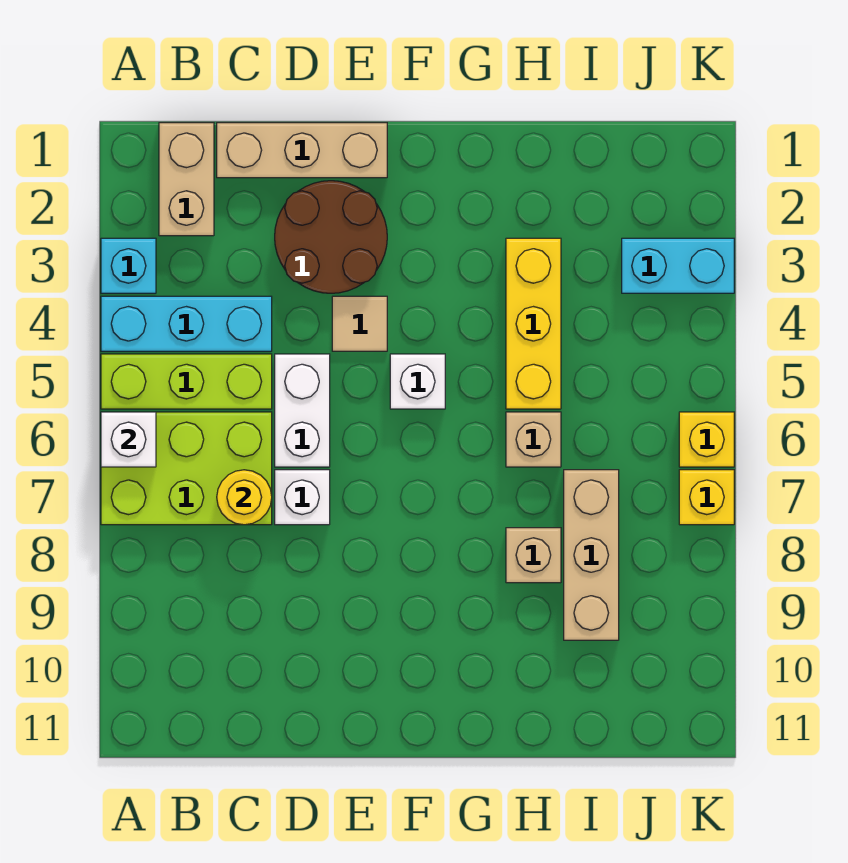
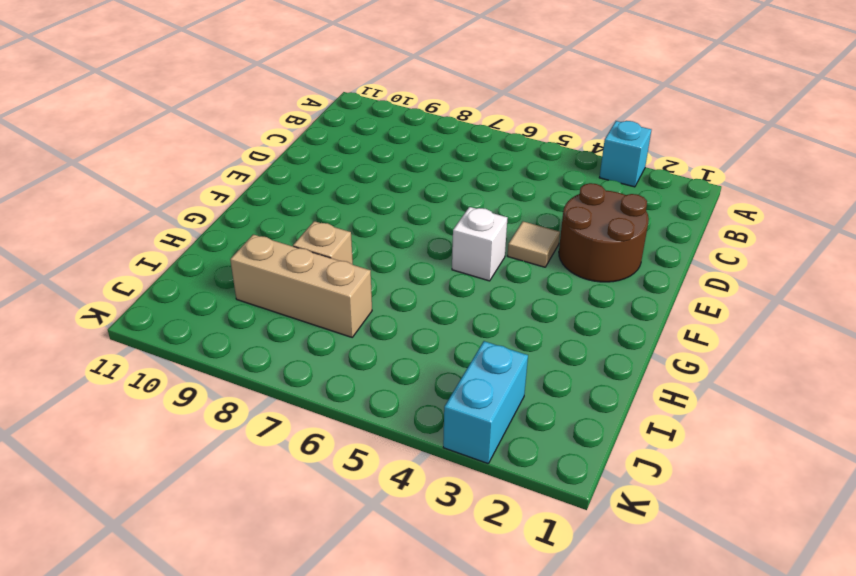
none -> cyan brick A4:C4 level 1
none -> lime brick A5:C5 level 1
none -> lime brick A6:C7 level 1

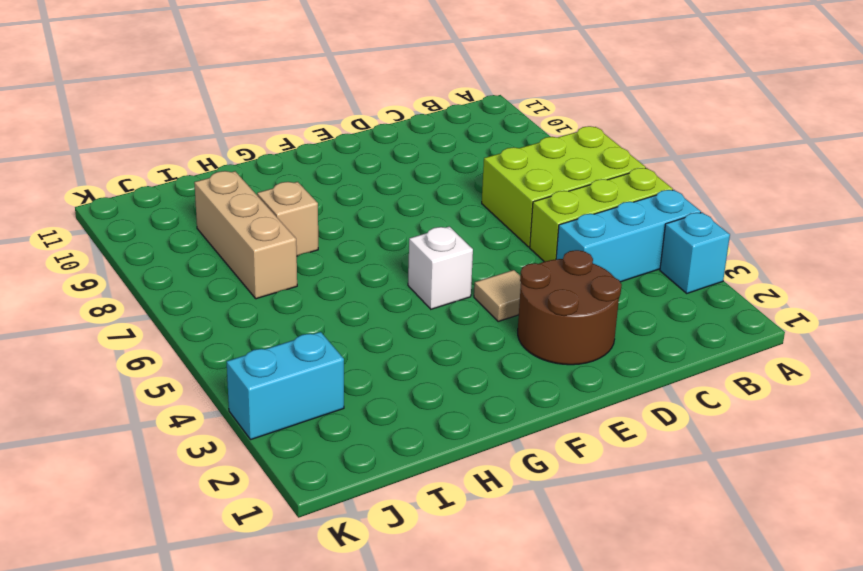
none -> tan brick B1:B2 level 1
none -> tan brick C1:E1 level 1
none -> white brick D5:D6 level 1

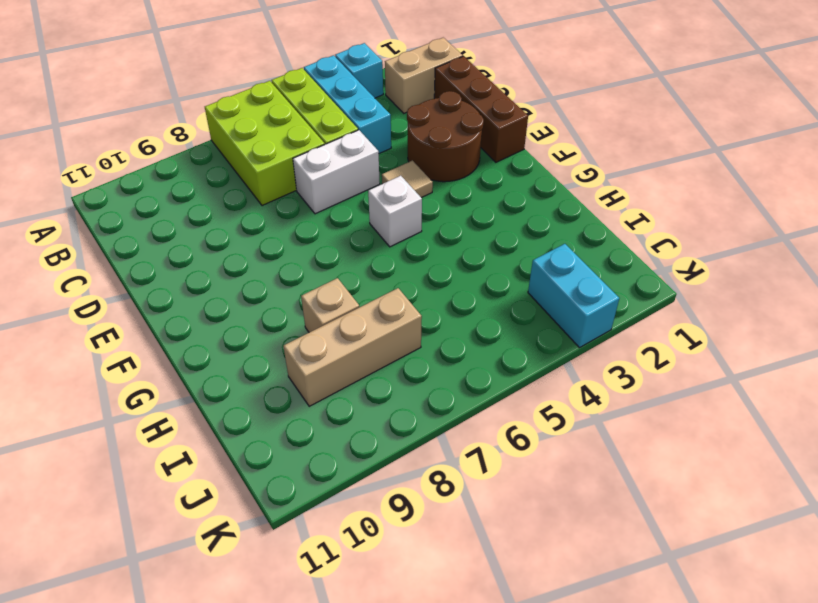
brown brick C1:E1 level 1 -> tan brick C1:E1 level 1
none -> white brick D7 level 1
none -> yellow brick H3:H5 level 1
none -> tan brick H6 level 1

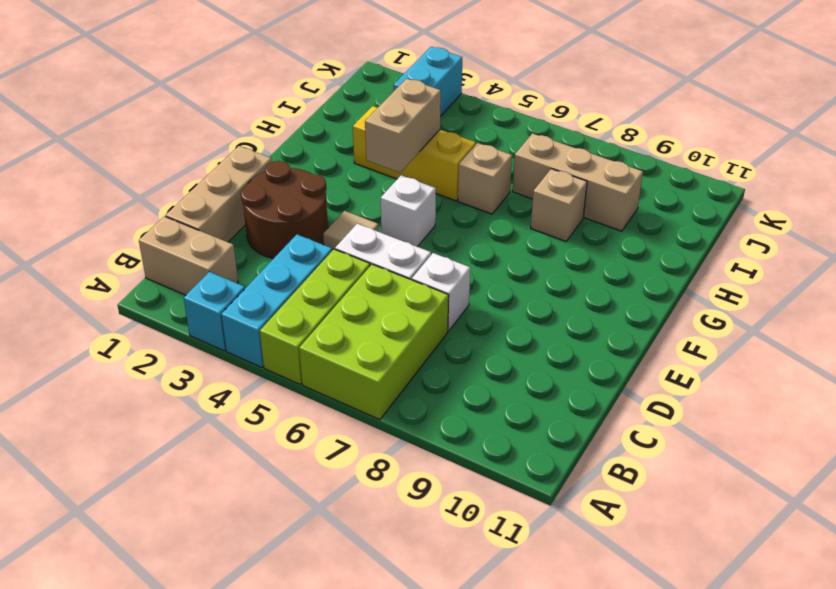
tan brick G4:H4 level 2 -> none
none -> yellow brick K6 level 1
none -> yellow brick K7 level 1
none -> white brick A6 level 2

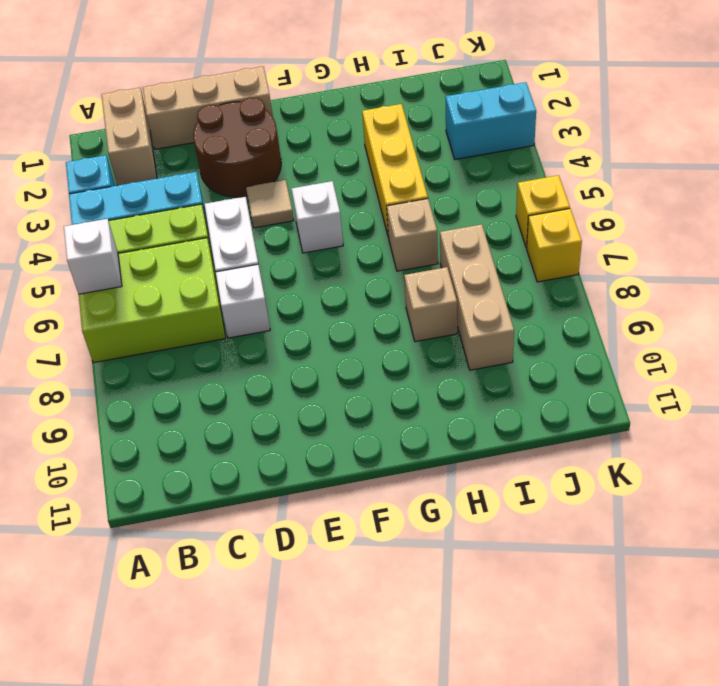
none -> yellow round brick C7 level 2

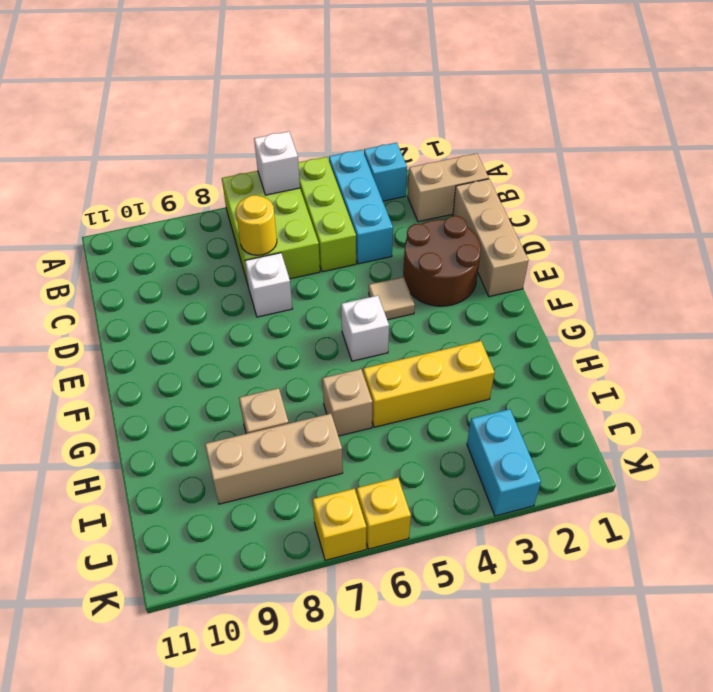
none -> white brick D5:D6 level 1

